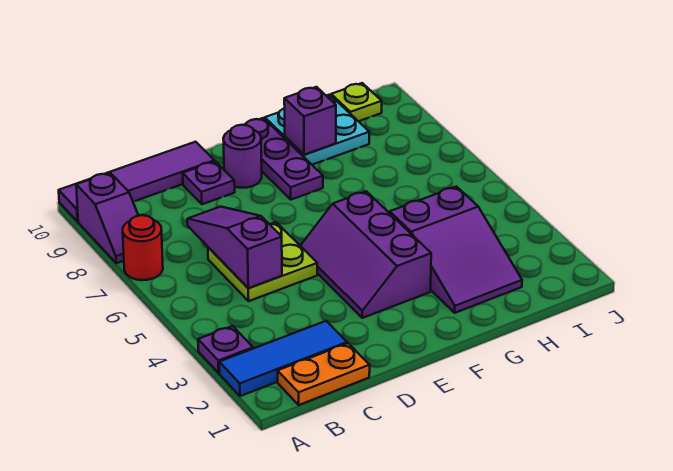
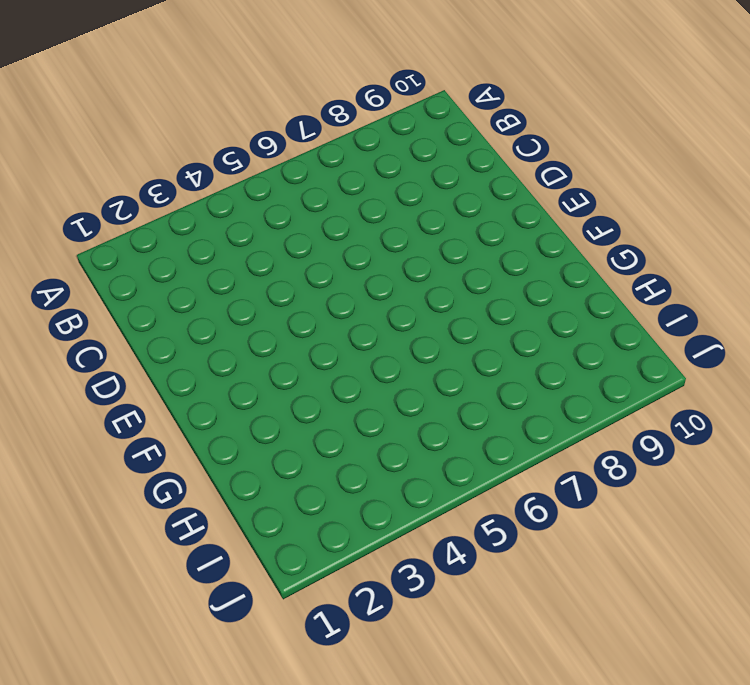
none -> blue tile A2:C2 level 1
none -> purple plate A3 level 1
none -> red round brick A7 level 1

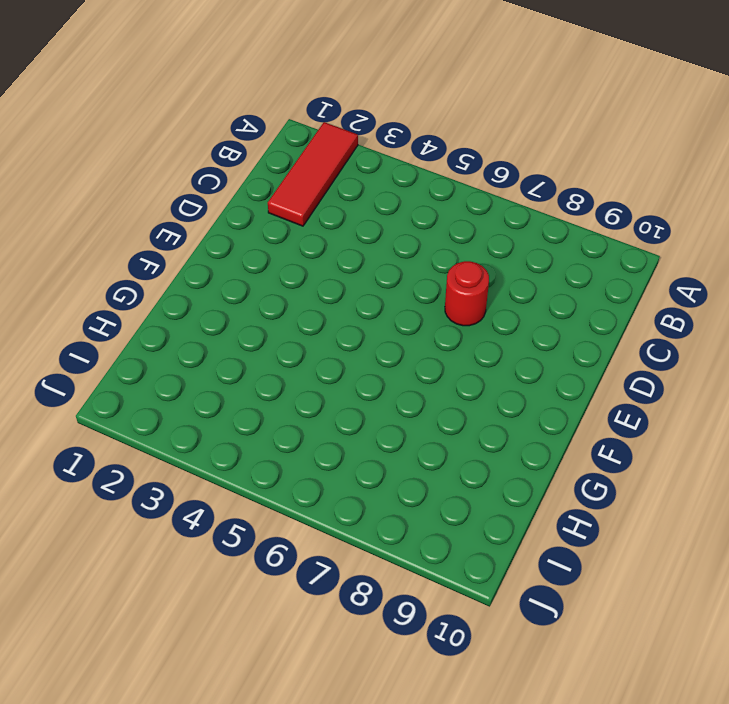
red tile A2:C2 level 1 -> blue tile A2:C2 level 1
red round brick D7 level 1 -> red round brick A7 level 1
none -> purple plate A3 level 1
none -> purple slope A8:A9 level 1 top 9
none -> purple tile A10:D10 level 1

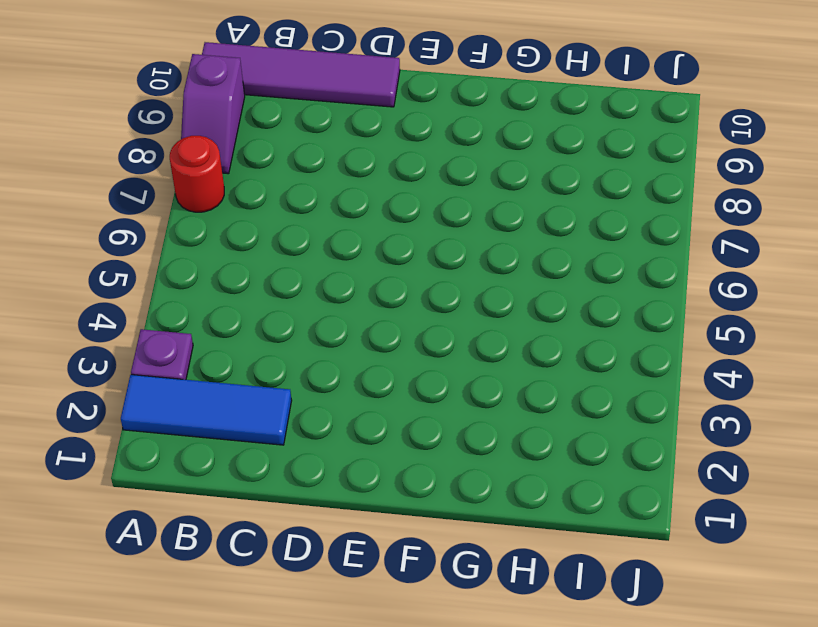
none -> orange plate B1:C1 level 1
none -> lime plate C5:D6 level 1
none -> purple plate D9 level 1

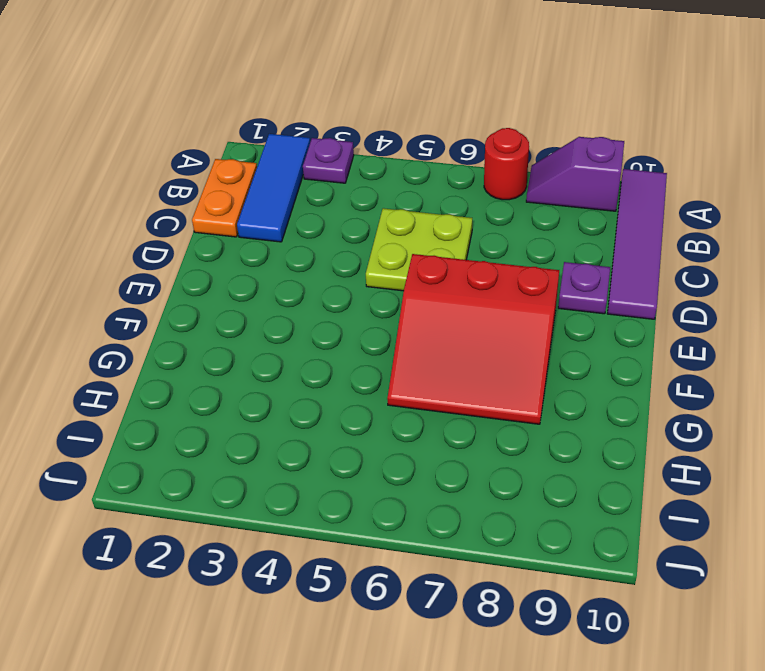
red slope E6:G8 level 1 top E -> purple plate F8:F10 level 1
none -> purple slope E3:F5 level 1 top F
none -> purple round brick E9 level 1
none -> purple slope G2:H4 level 1 top 4

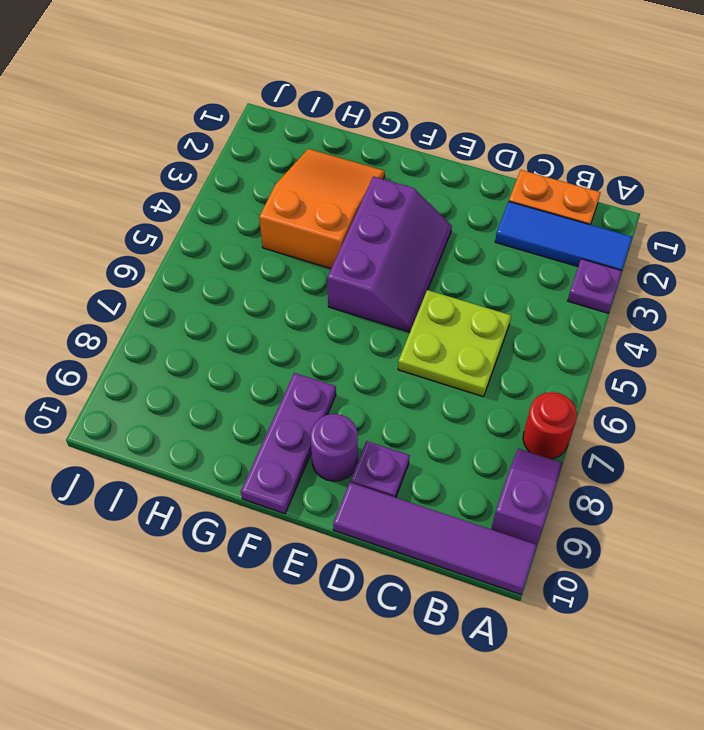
orange slope G2:H4 level 1 top 4 -> purple slope G2:H4 level 1 top 4
none -> cyan plate G9:H10 level 1
none -> lime plate I10 level 1
none -> purple slope C5:C7 level 2 top 5

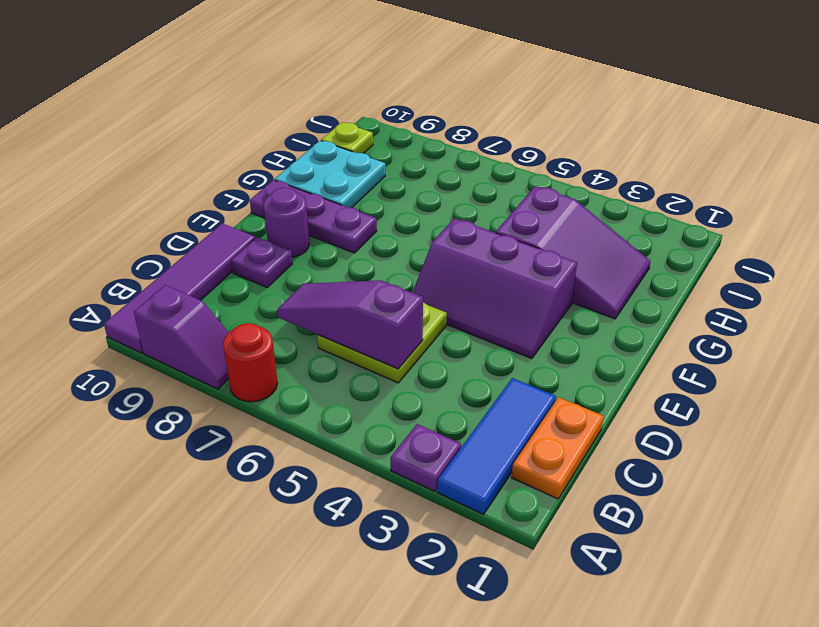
none -> purple brick G9 level 2

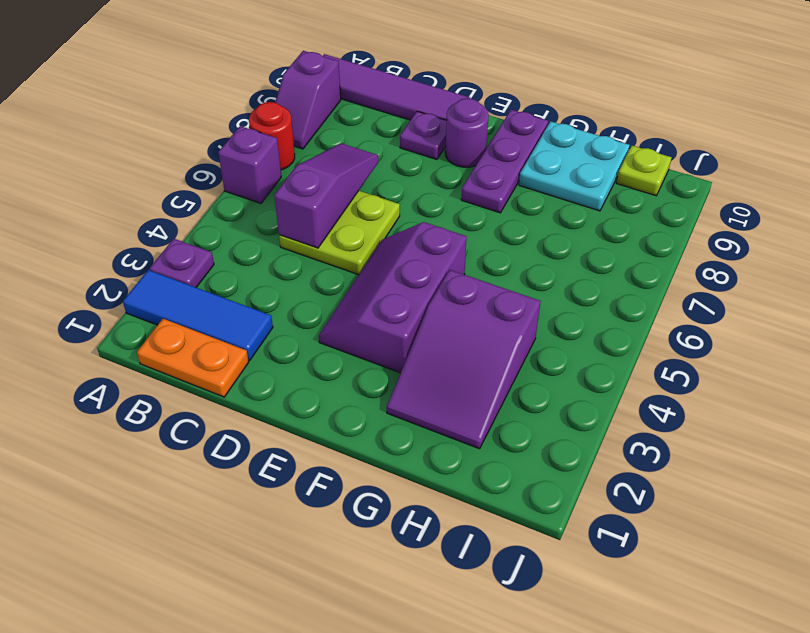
purple brick A6 level 1 -> purple brick G9 level 2

